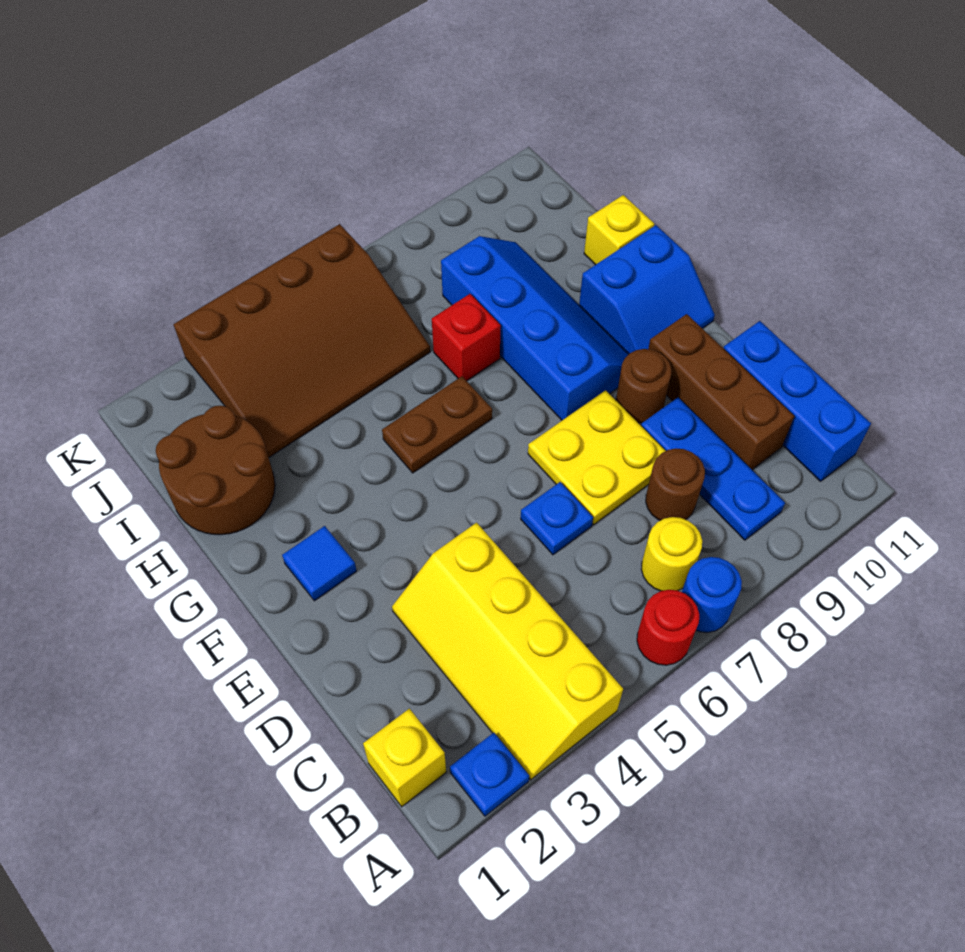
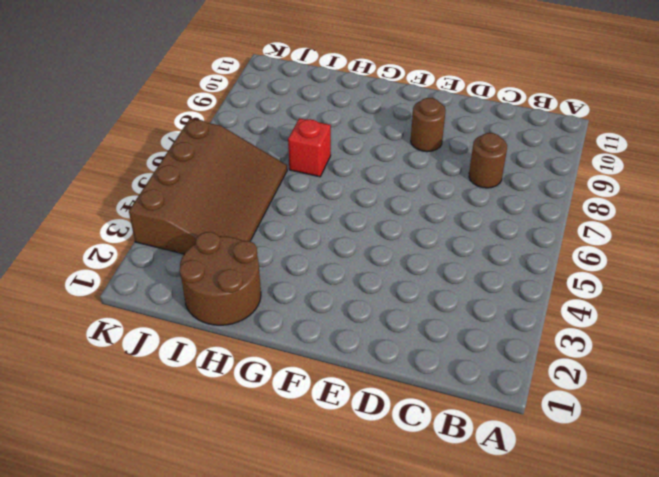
none -> blue plate A2 level 1
none -> yellow slope A3:D4 level 1 top 4
none -> red round brick A6 level 1

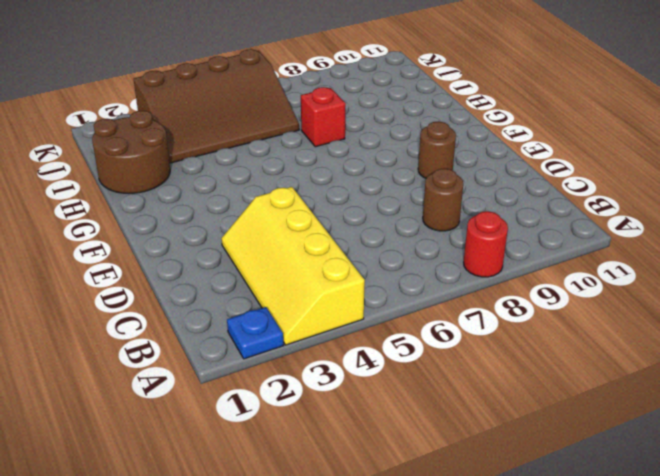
red round brick A8 level 1 -> red round brick A6 level 1
none -> blue round brick A7 level 1
none -> yellow brick B1 level 1
none -> yellow round brick B7 level 1

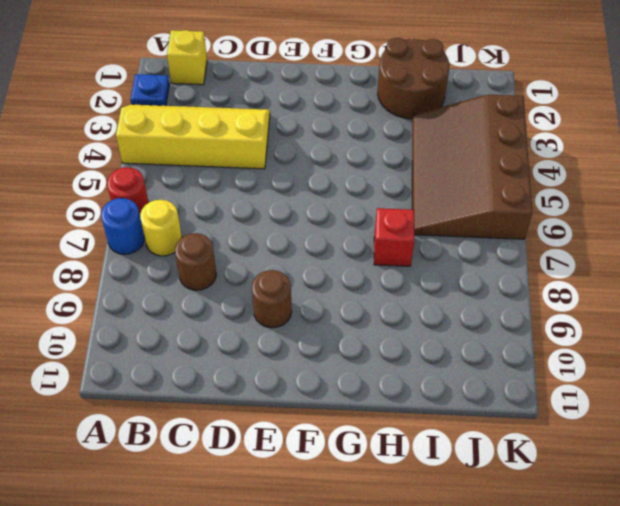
none -> blue plate B9:D9 level 1
none -> blue brick B11:D11 level 1
none -> brown brick C10:E10 level 1

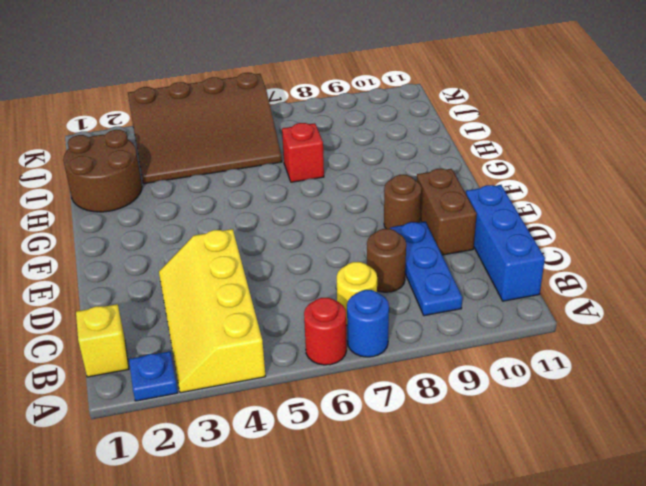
brown brick D10:E10 level 1 -> brown brick C10:E10 level 1
none -> blue plate D6 level 1
none -> yellow plate D7:E8 level 1
none -> blue tile F2 level 1

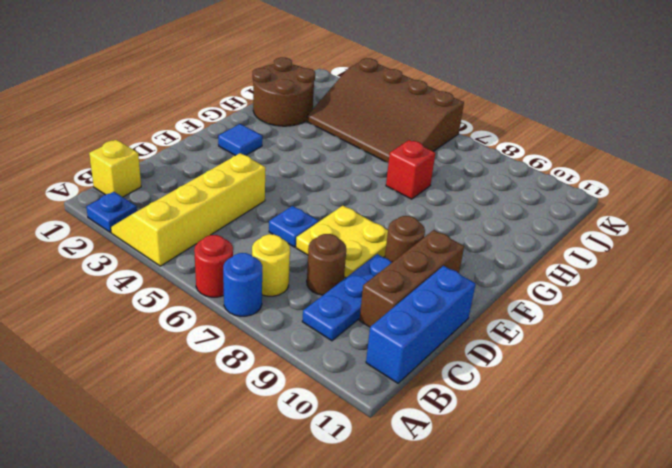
none -> blue slope F8:I9 level 1 top 8
none -> blue slope F10:G11 level 1 top G
none -> brown plate G5:G6 level 1

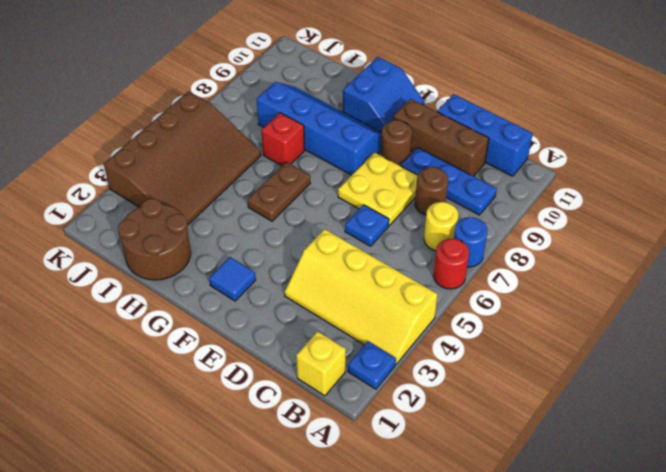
none -> yellow brick H11 level 1

